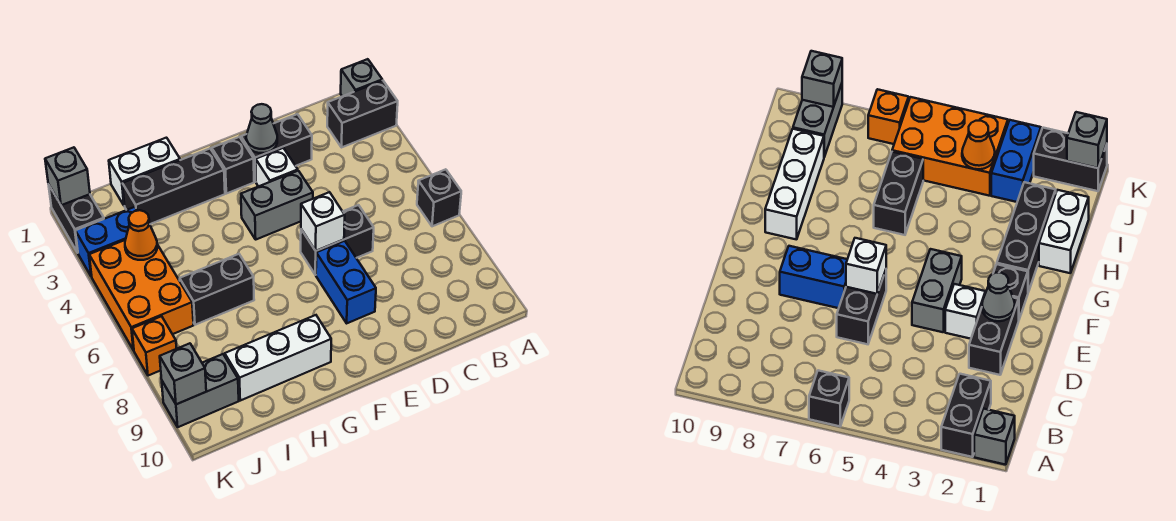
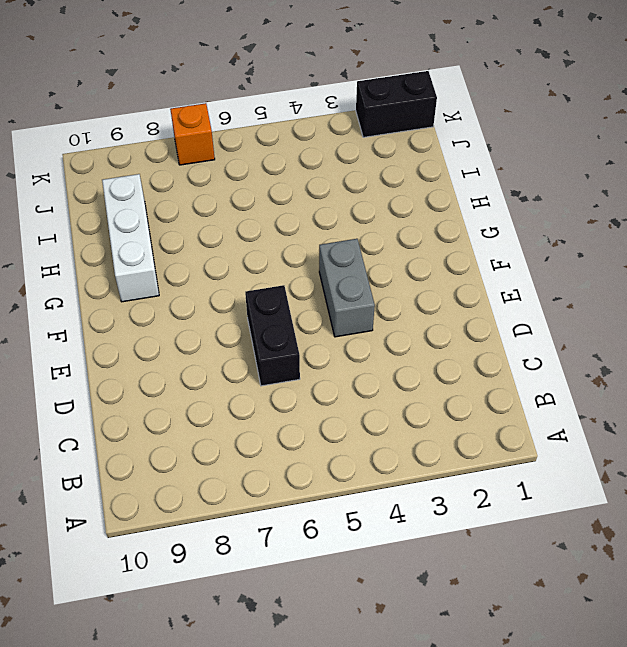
none -> grey brick A1 level 1
none -> black brick A2:B2 level 1
none -> black brick A6 level 1

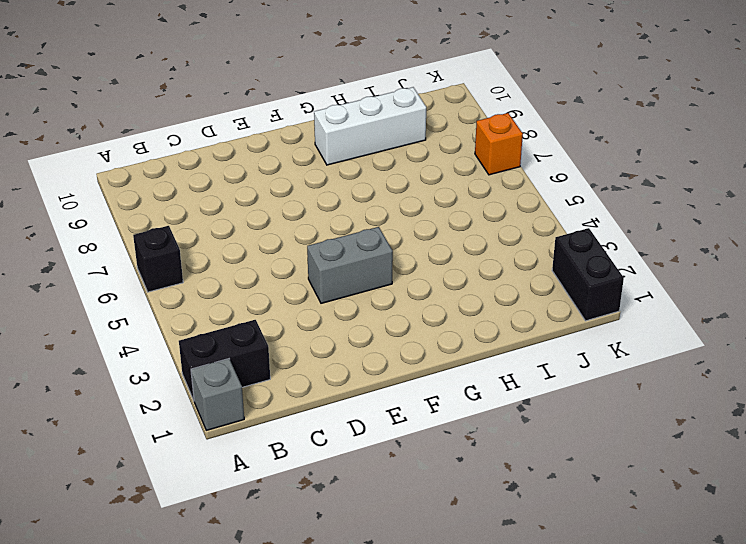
none -> black brick D2:E2 level 1
none -> black brick D6:E6 level 1
none -> white brick E3 level 1

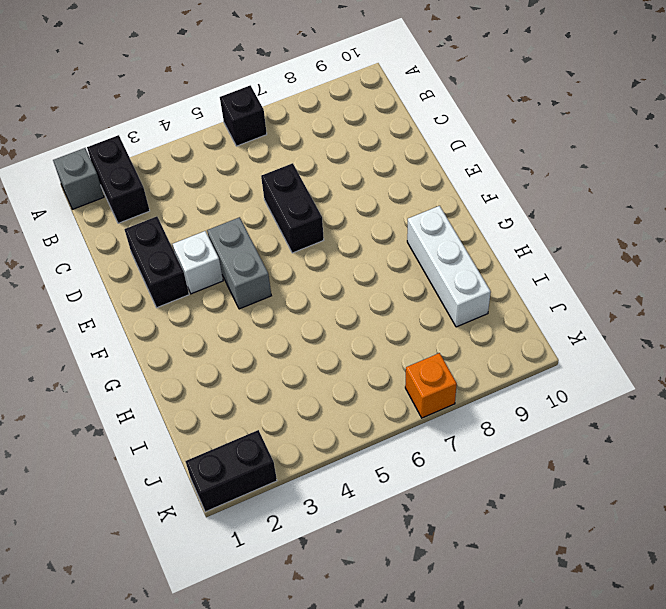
none -> blue brick E7:E8 level 1
none -> black brick F2 level 1
none -> black brick G2:I2 level 1

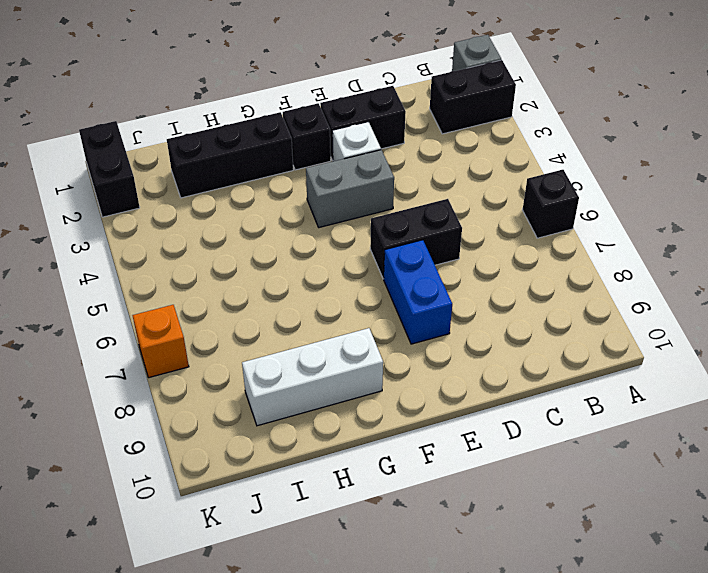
none -> white brick H1:I1 level 1
none -> black brick H6:I6 level 1
none -> blue brick J3:K3 level 1

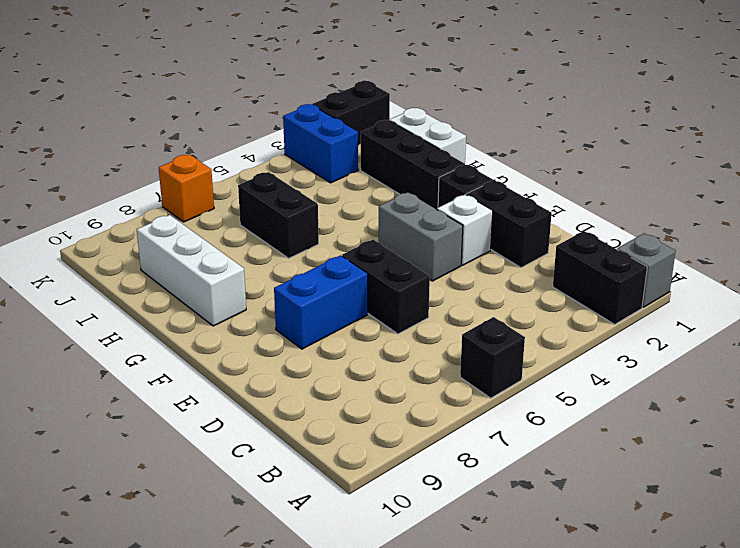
none -> orange brick J4:K6 level 1
none -> grey brick J9:K9 level 1
none -> grey cone E2 level 2

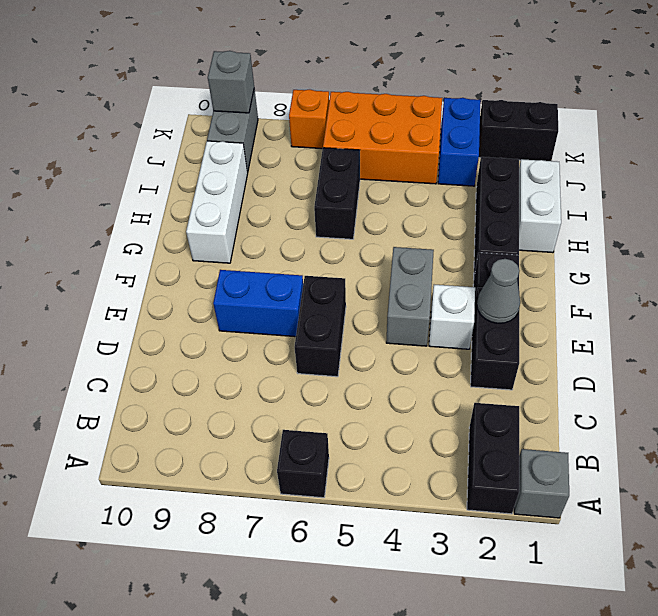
none -> white brick E6 level 2
none -> orange cone J4 level 2
none -> grey brick K1 level 2

